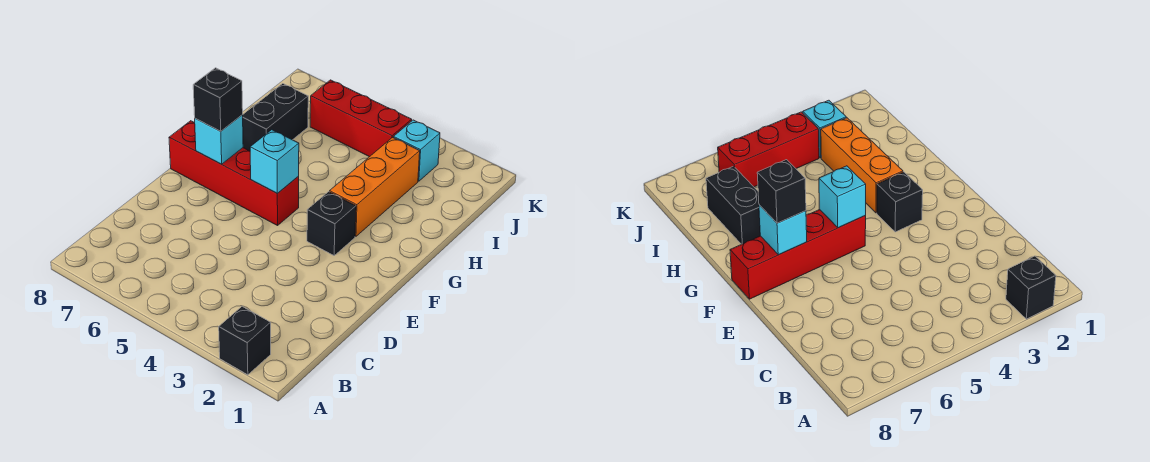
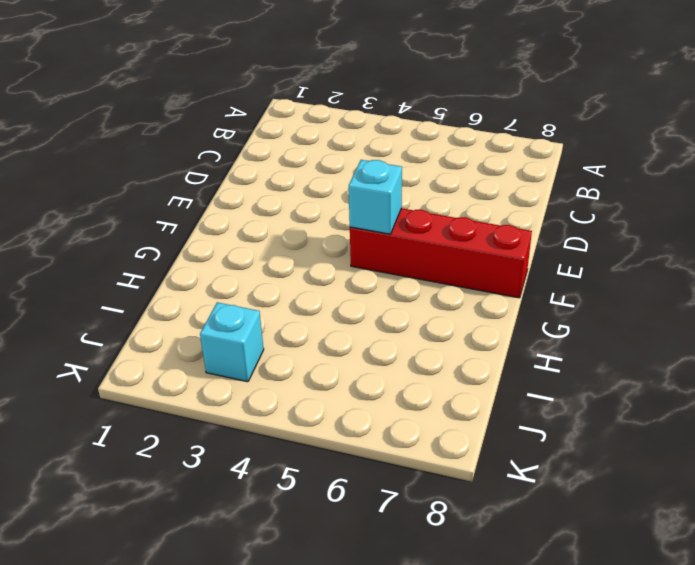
none -> black brick A2 level 1
none -> black brick F3 level 1

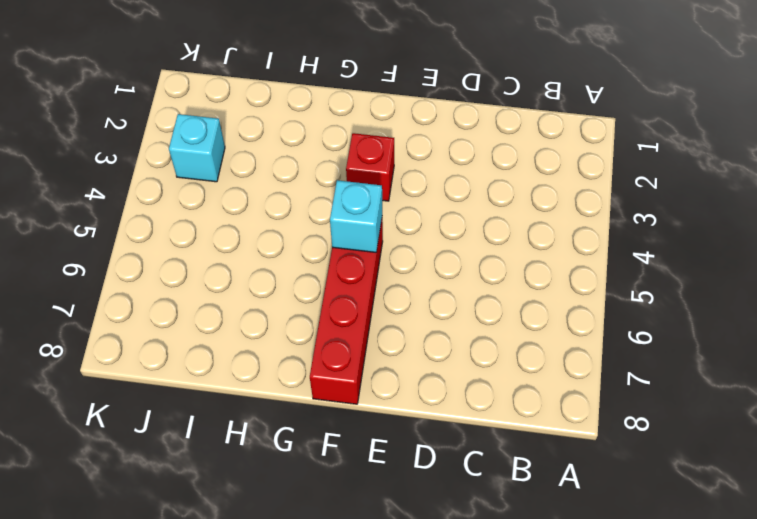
red brick F3 level 1 -> black brick F3 level 1
none -> black brick A2 level 1
none -> orange brick G3:I3 level 1

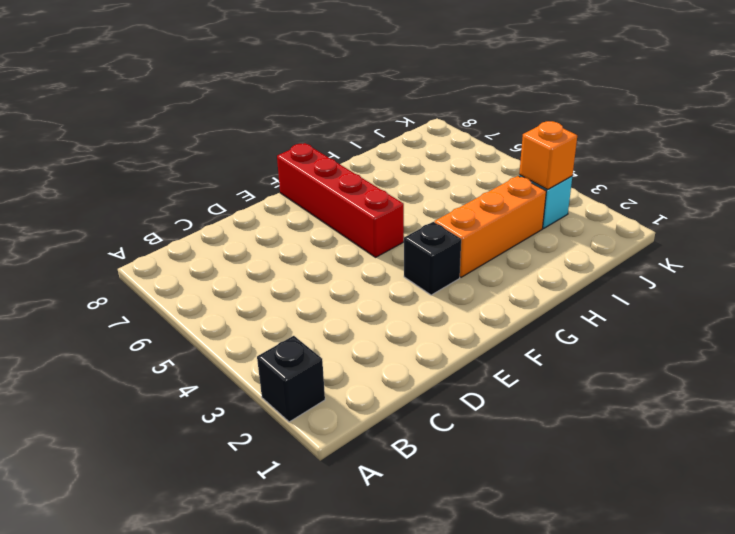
orange brick J3 level 2 -> none
none -> black brick H7:I7 level 1
none -> red brick J4:J6 level 1

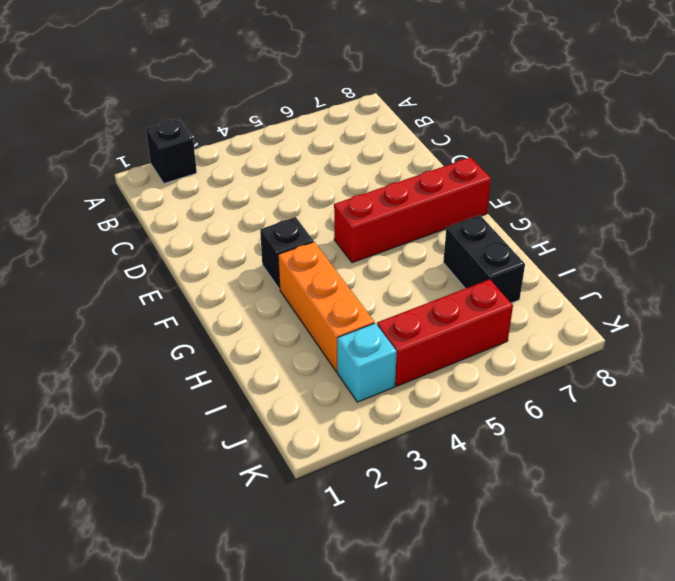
none -> cyan brick F5 level 2
none -> cyan brick F7 level 2

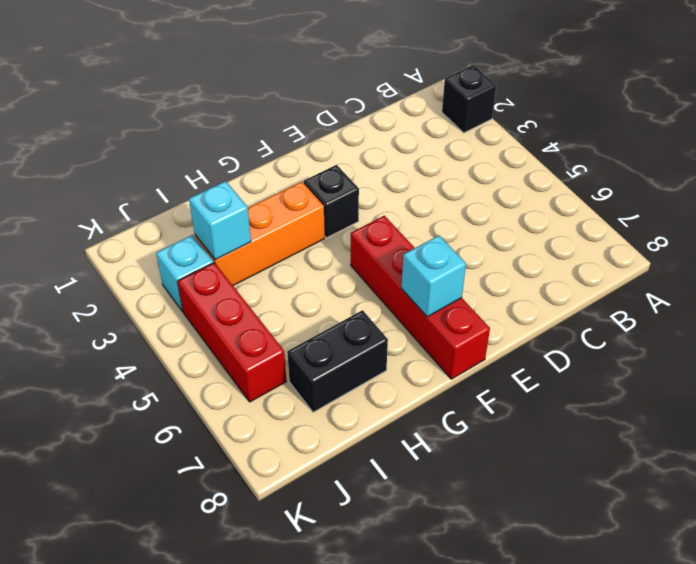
cyan brick I3 level 2 -> cyan brick F5 level 2
none -> black brick F7 level 3

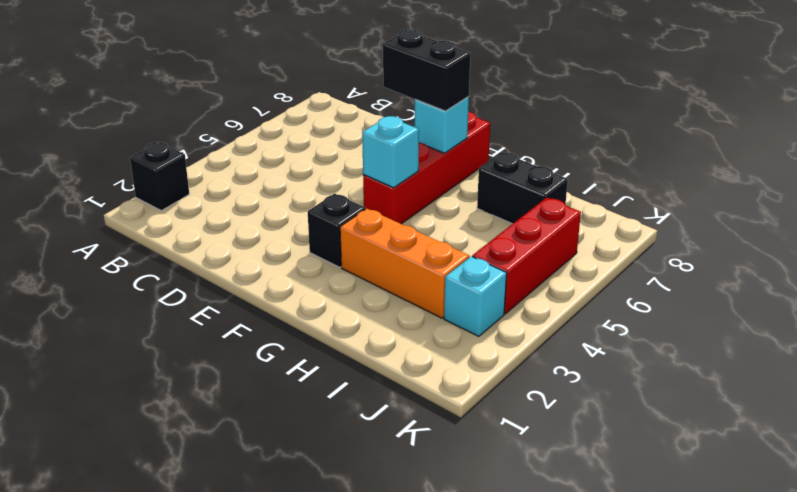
black brick E7:F7 level 3 -> black brick F7 level 3

